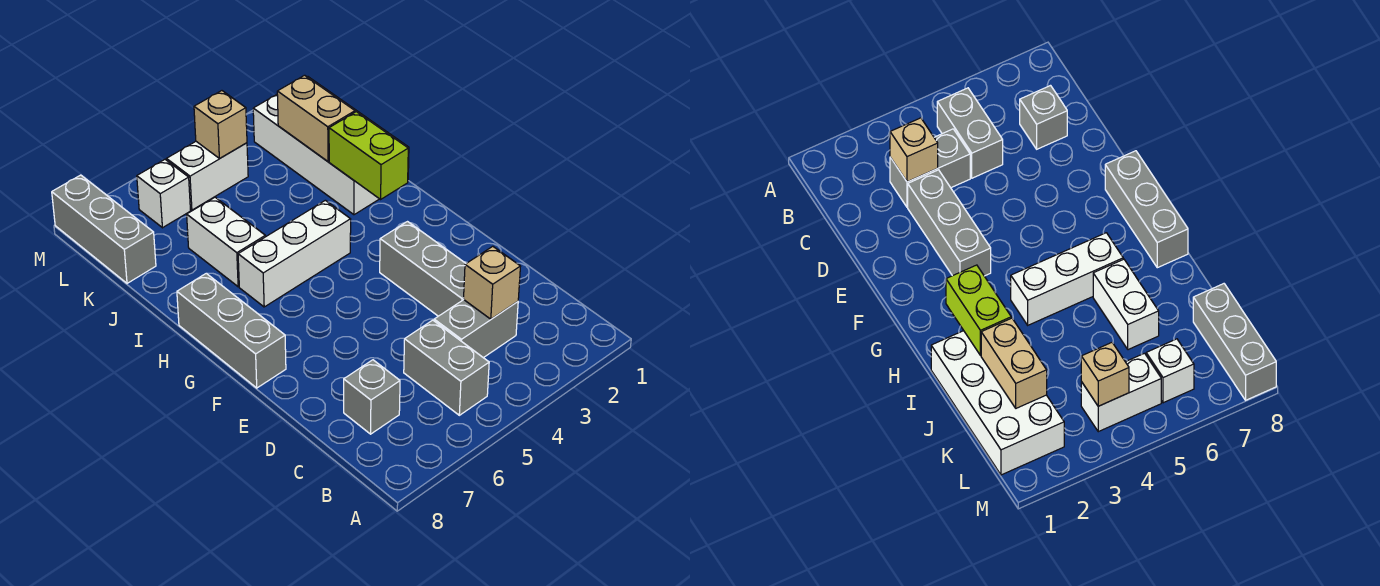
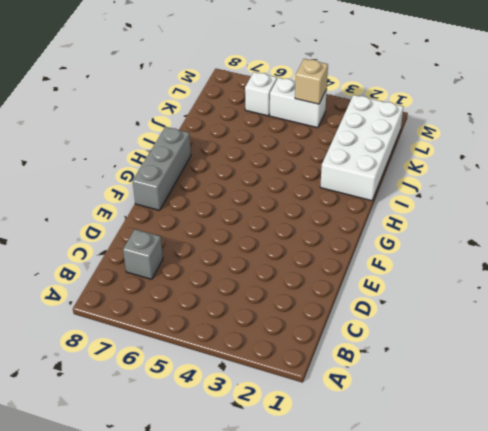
none -> grey brick B5:C5 level 1
none -> grey brick C3:C4 level 1
none -> grey brick D3:F3 level 1

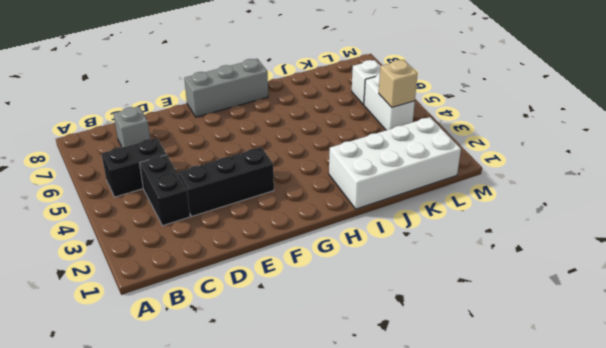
black brick B5:C5 level 1 -> grey brick B5:C5 level 1
black brick C3:C4 level 1 -> grey brick C3:C4 level 1
black brick D3:F3 level 1 -> grey brick D3:F3 level 1
none -> white brick H4:H6 level 1
none -> white brick I6:J6 level 1
none -> grey brick K8:M8 level 1

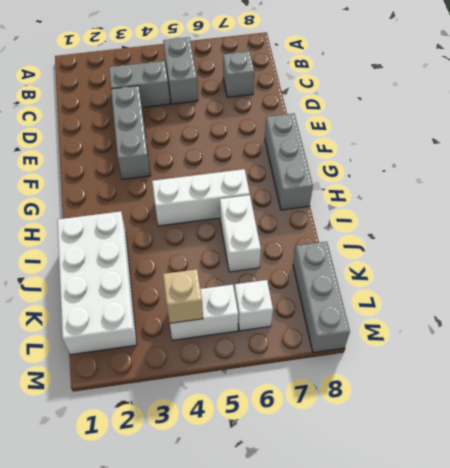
none -> tan brick C3 level 2
none -> lime brick H2:I2 level 2
none -> tan brick J2:K2 level 2

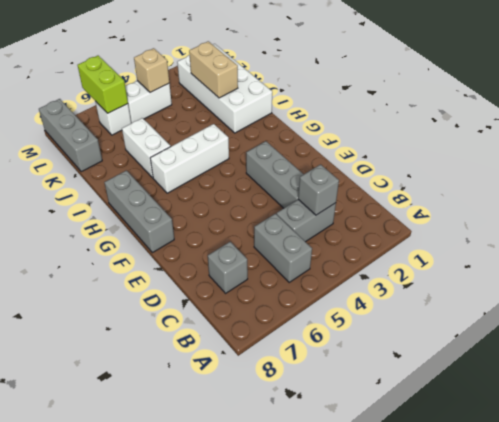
grey brick C3 level 2 -> tan brick C3 level 2
lime brick L6:M6 level 2 -> lime brick H2:I2 level 2

